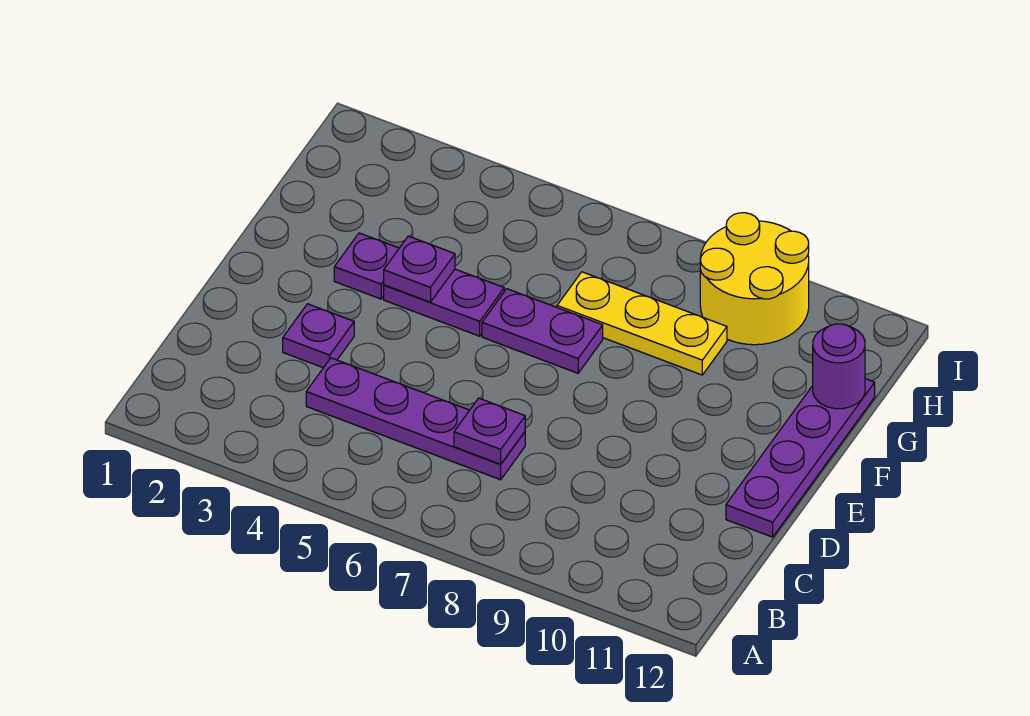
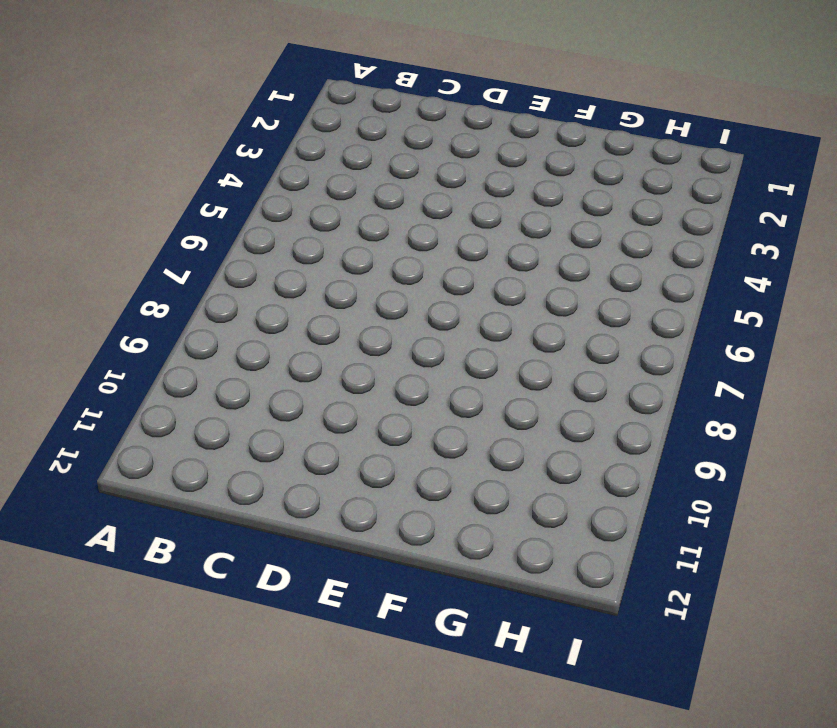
none -> purple plate C4:C7 level 1
none -> purple plate D3 level 1

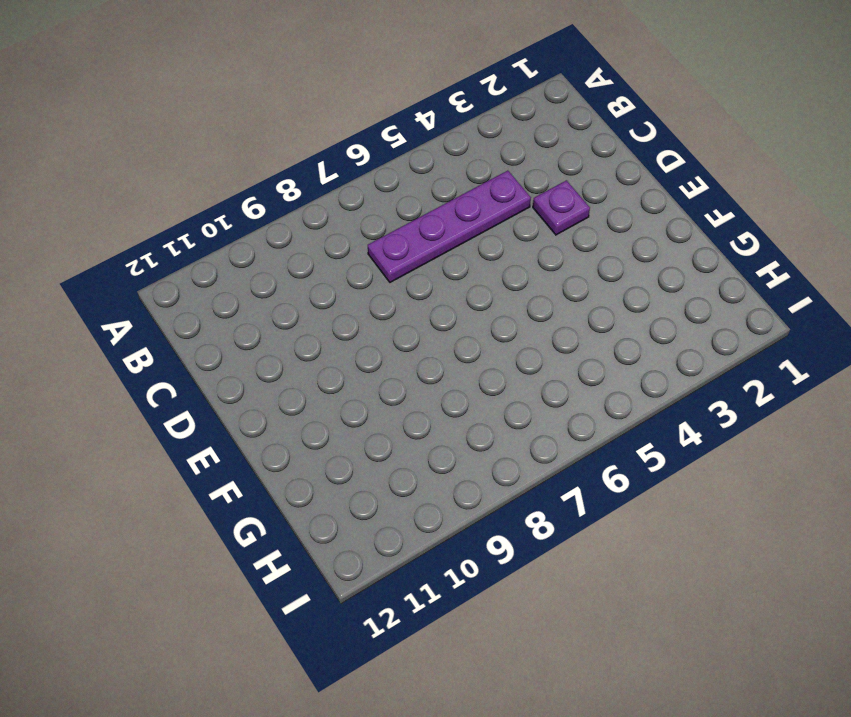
none -> purple plate D12:G12 level 1
none -> purple plate F3 level 1

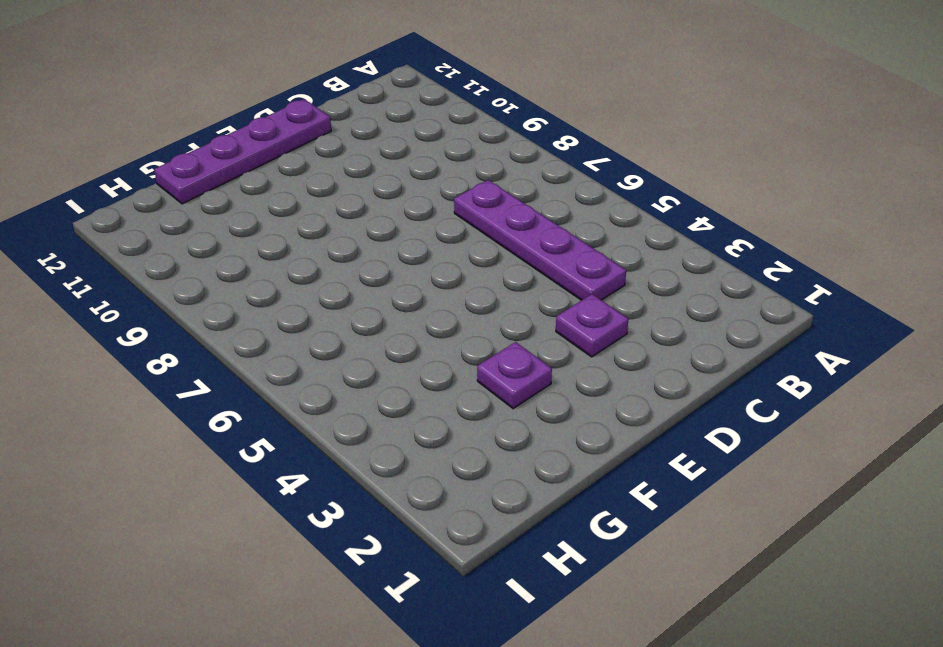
none -> purple plate F4:F5 level 1
none -> purple plate F6:F7 level 1

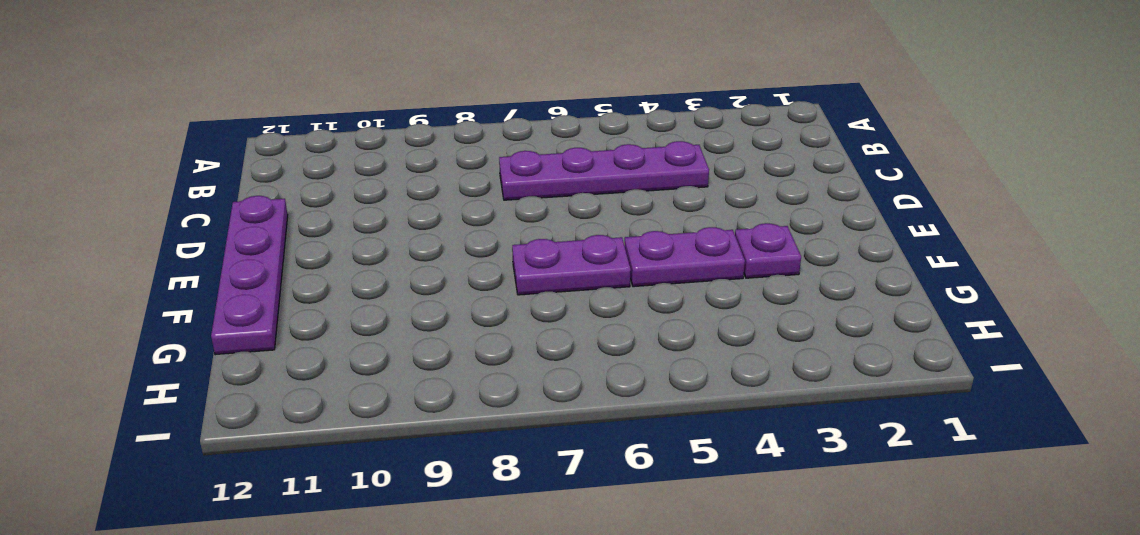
none -> purple plate D3 level 1
none -> yellow plate G7:G9 level 1

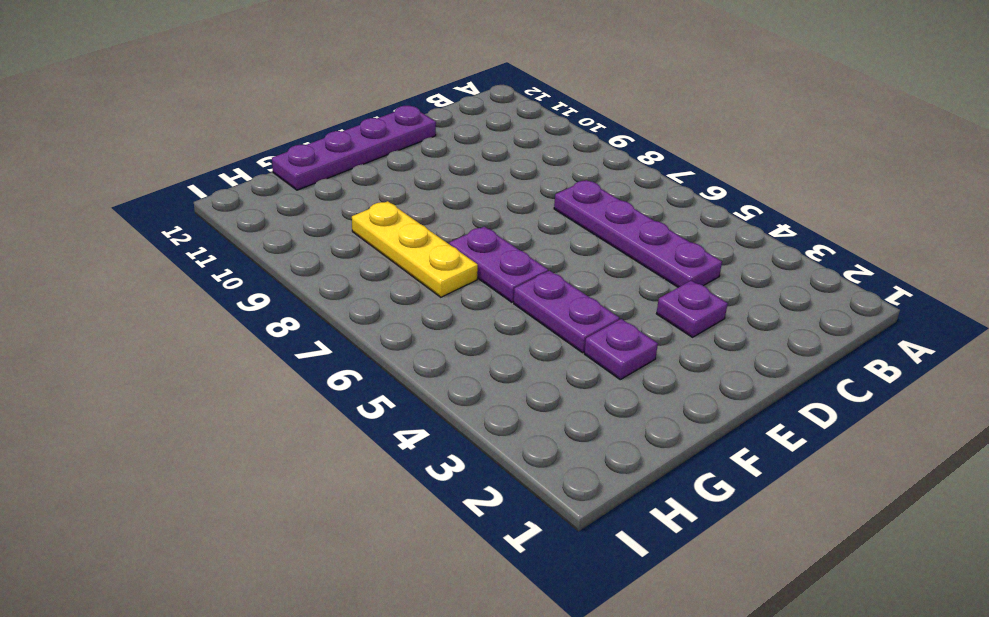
none -> yellow round brick H9:I10 level 1
none -> purple plate C7 level 2

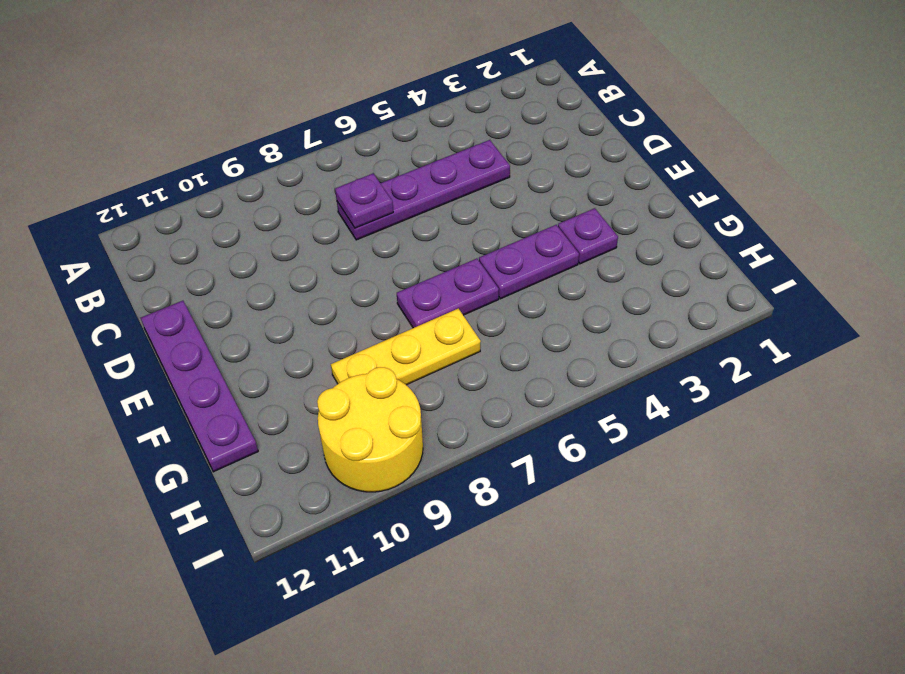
none -> purple plate D3 level 1
none -> purple plate F4 level 2

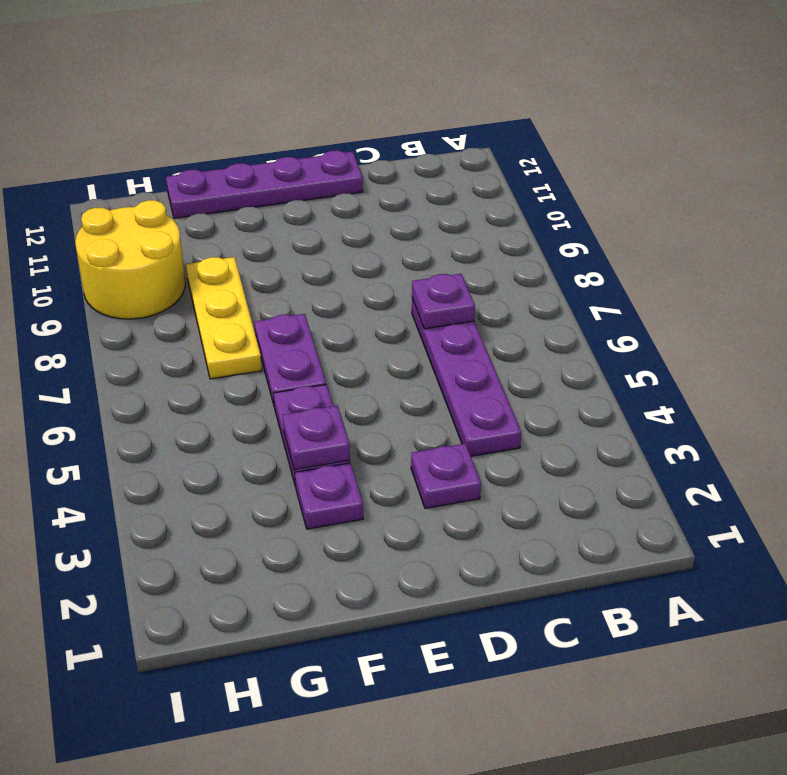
none -> purple round brick G12 level 2

